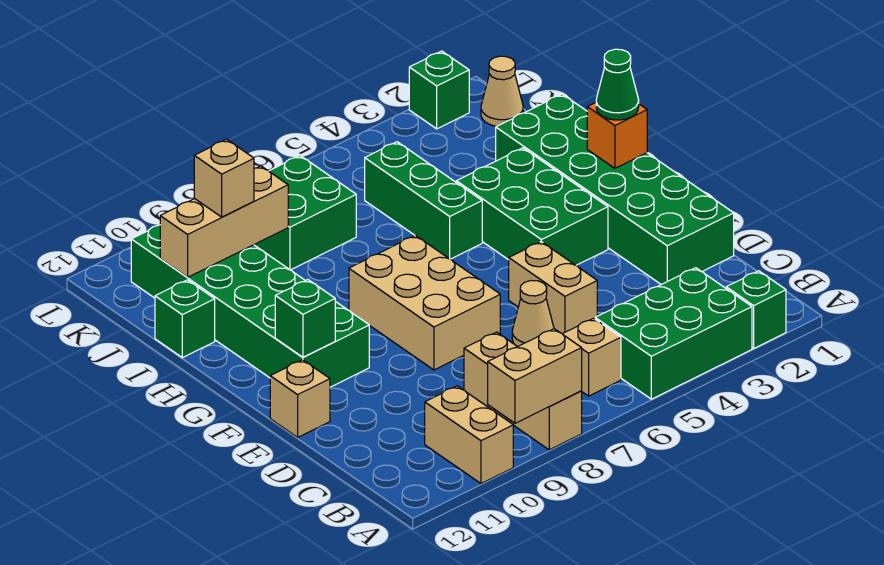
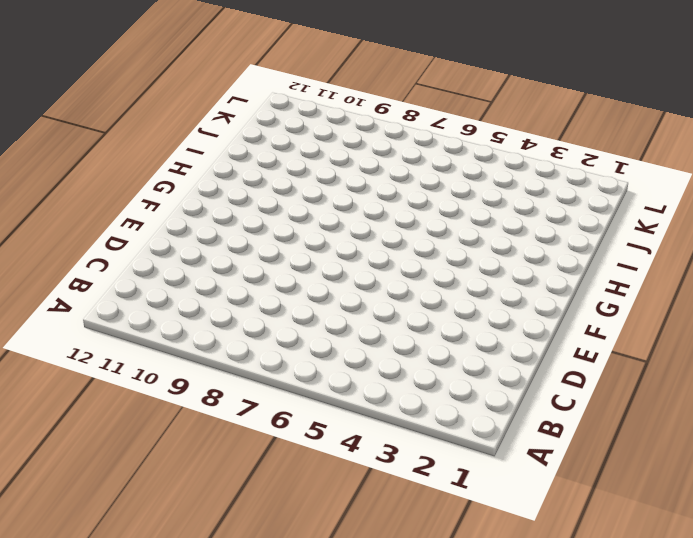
none -> green brick A2 level 1
none -> green brick A3:B5 level 1
none -> tan brick A8:C8 level 1

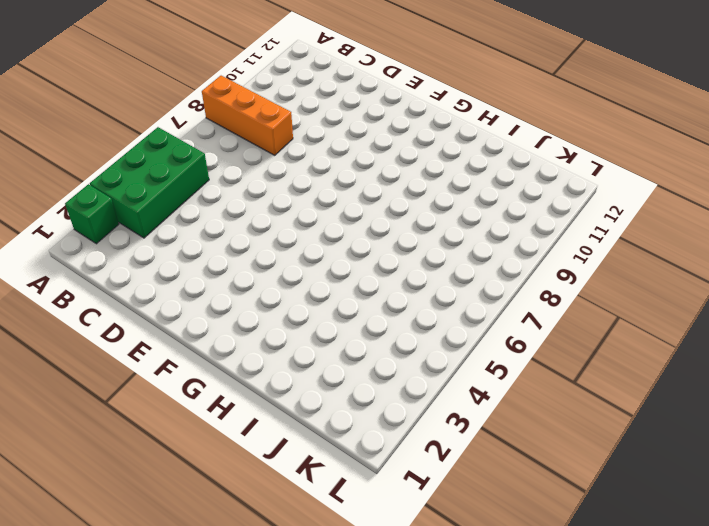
orange brick A8:C8 level 1 -> tan brick A8:C8 level 1
none -> tan brick A10:B10 level 1
none -> tan brick B6 level 1
none -> green brick D1:I2 level 1

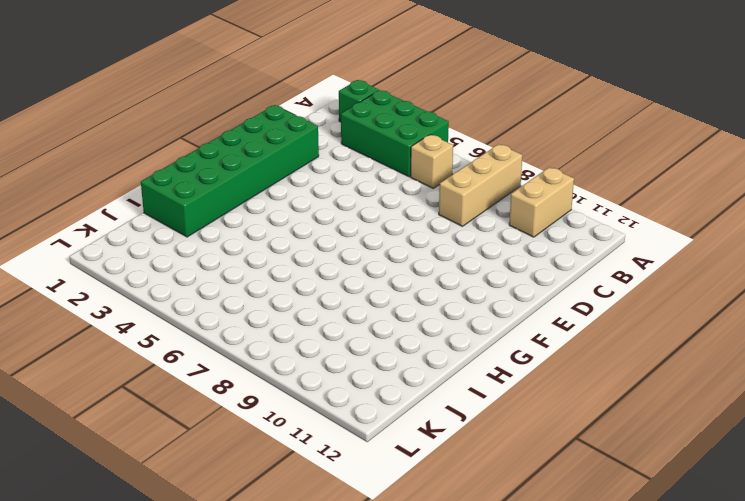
none -> tan brick D5:E5 level 1
none -> tan cone D6 level 1
none -> tan brick E7:G8 level 1

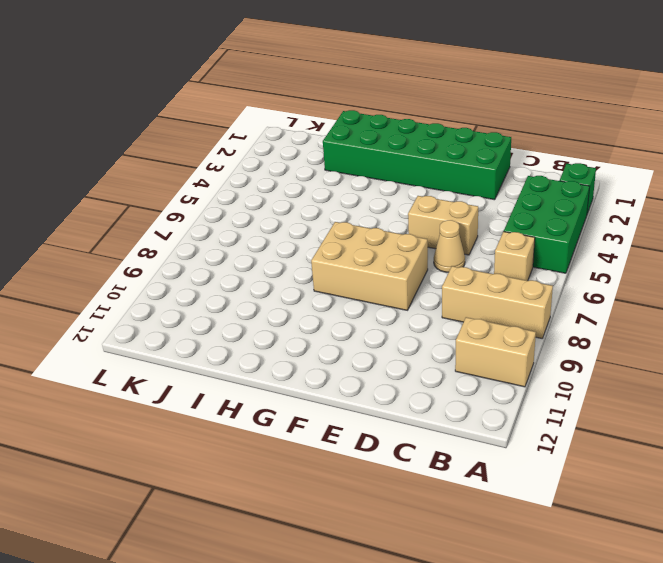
none -> tan brick E12 level 1
none -> green brick F3:H4 level 1
none -> green brick F10:K11 level 1

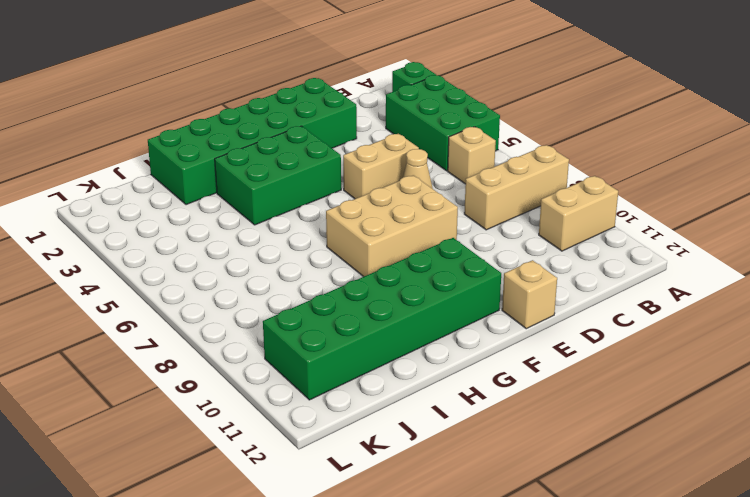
none -> green brick H5:J5 level 1
none -> green brick I12 level 1
none -> green brick J7:K8 level 1

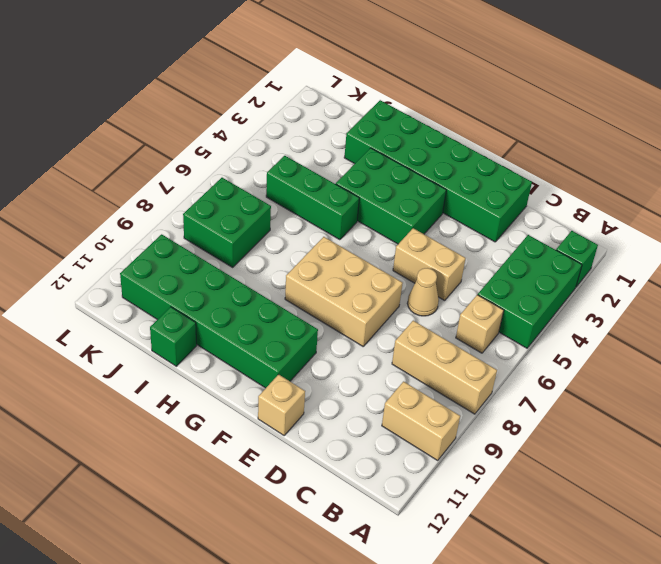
none -> tan cone K1 level 1
none -> green brick L2 level 1
none -> tan brick A8:A9 level 2

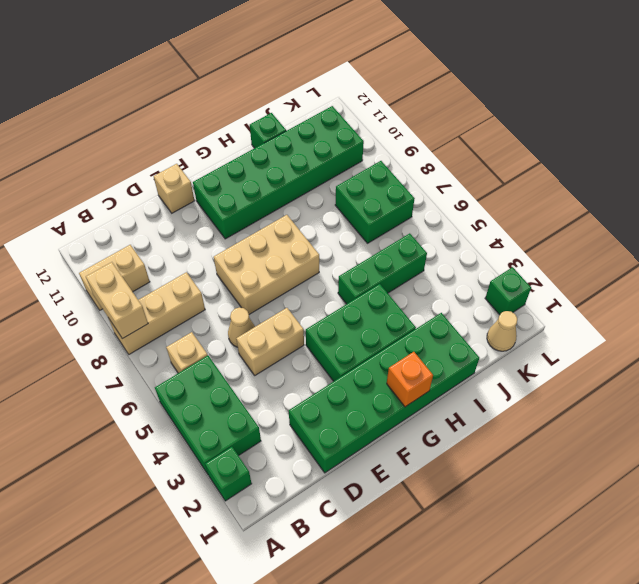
none -> green brick F11 level 2
none -> tan brick J9:J11 level 2
none -> green cone G1 level 3

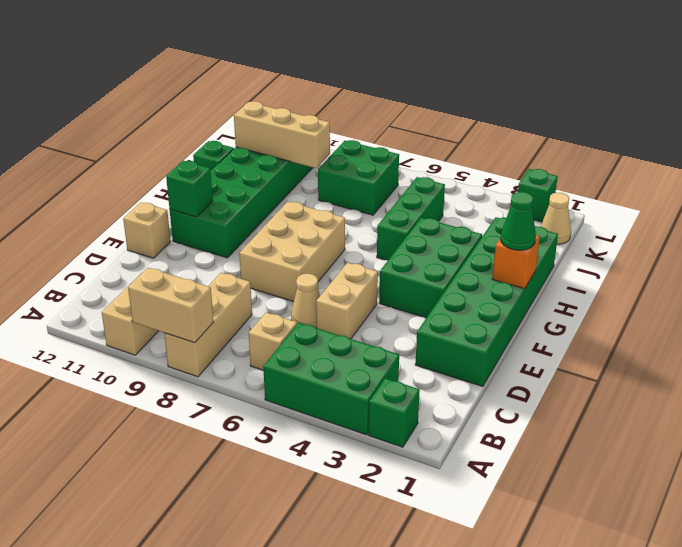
none -> tan brick J10 level 3

